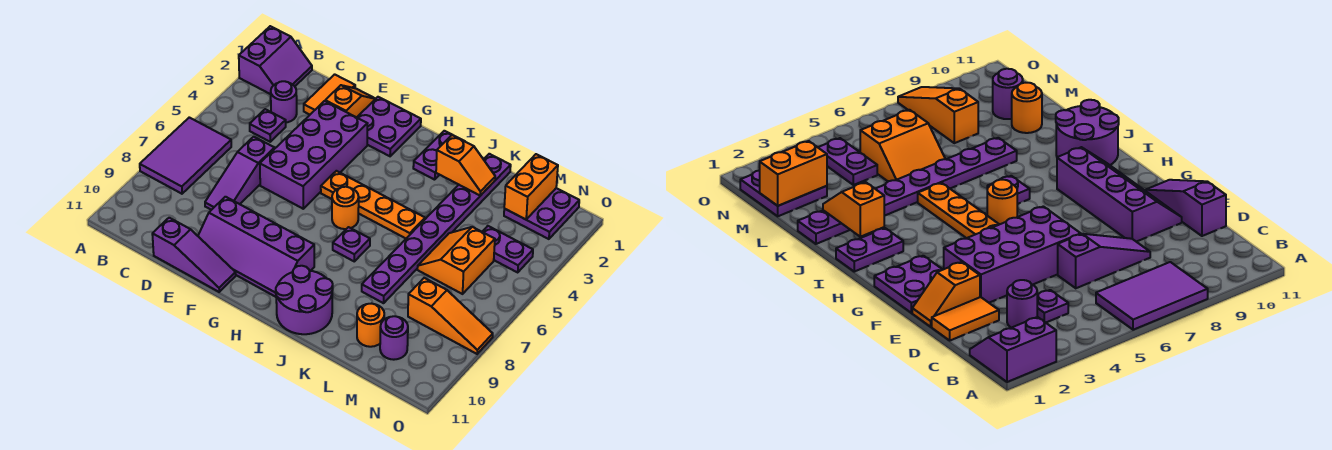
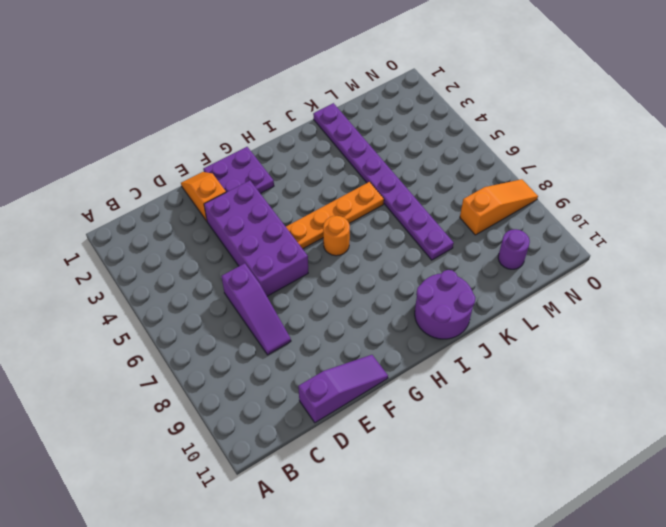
none -> purple slope A1:B2 level 1 top A
none -> purple tile A6:B8 level 1
none -> purple round brick C3 level 1

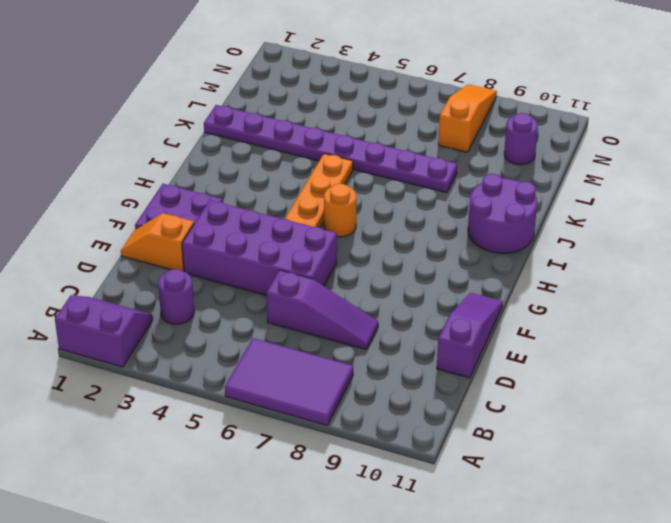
none -> purple plate C4 level 1
none -> orange tile D1:D2 level 1
none -> purple slope E9:H10 level 1 top 9

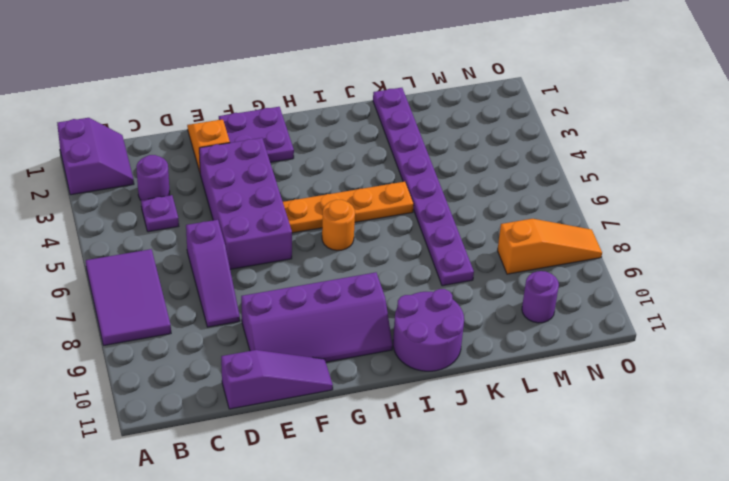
none -> orange tile D1:D2 level 1
none -> purple plate I1:I2 level 1
none -> purple plate I7 level 1

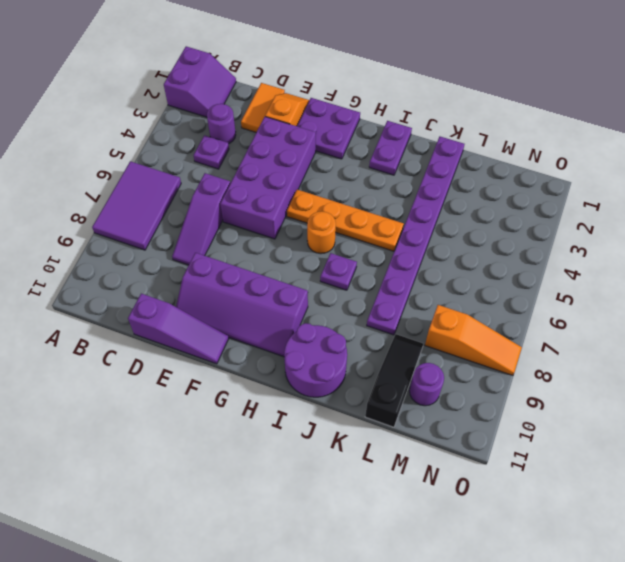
black slope L9:L11 level 1 top 11 -> orange round brick L10 level 1
none -> orange slope L5:M6 level 1 top M
none -> purple plate M1:N2 level 1
none -> purple plate M4:N4 level 1

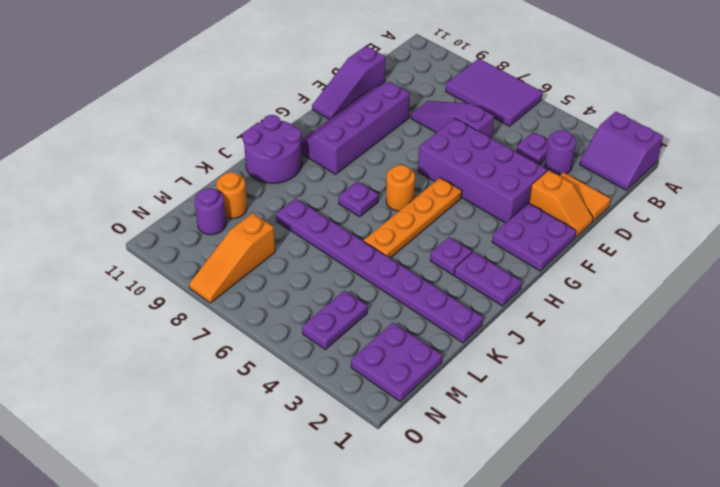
purple plate I3 level 1 -> none
none -> orange slope L5:M6 level 1 top M
none -> orange slope J2:K2 level 2 top J
none -> orange brick M1:M2 level 2

